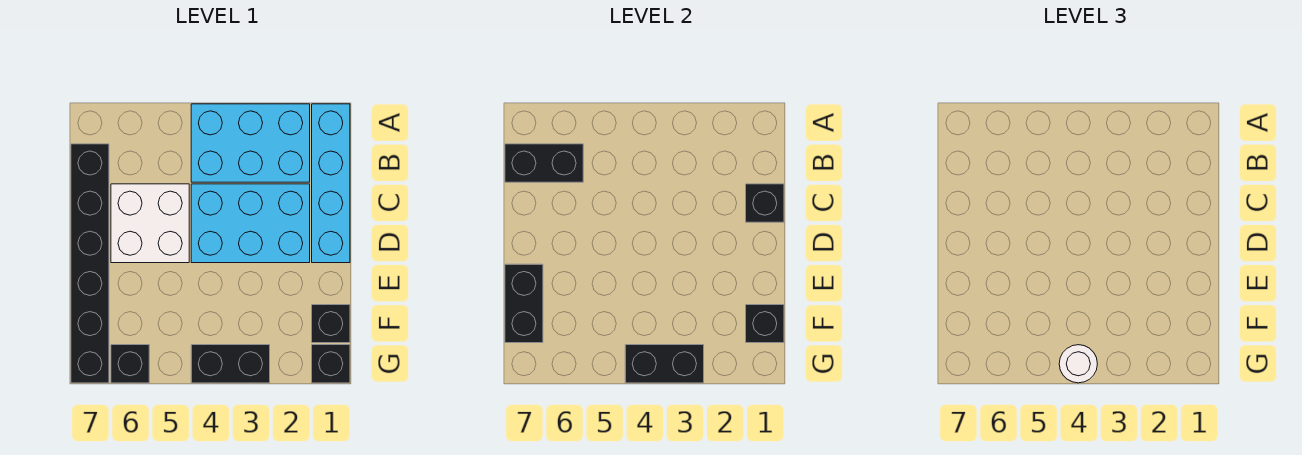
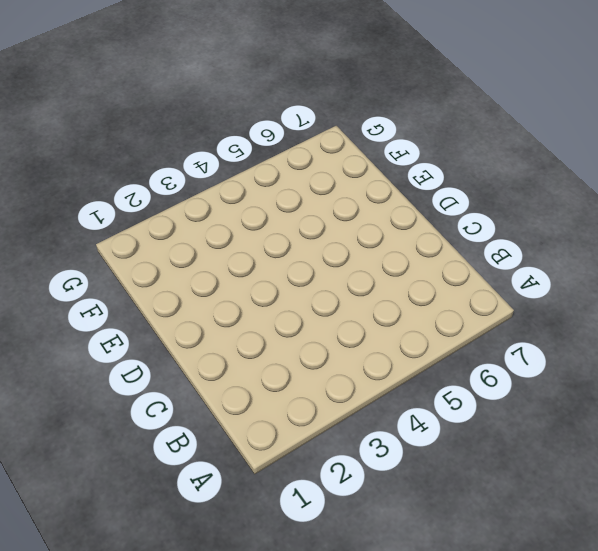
none -> cyan brick A1:D1 level 1
none -> cyan brick A2:B4 level 1
none -> black brick B7:G7 level 1

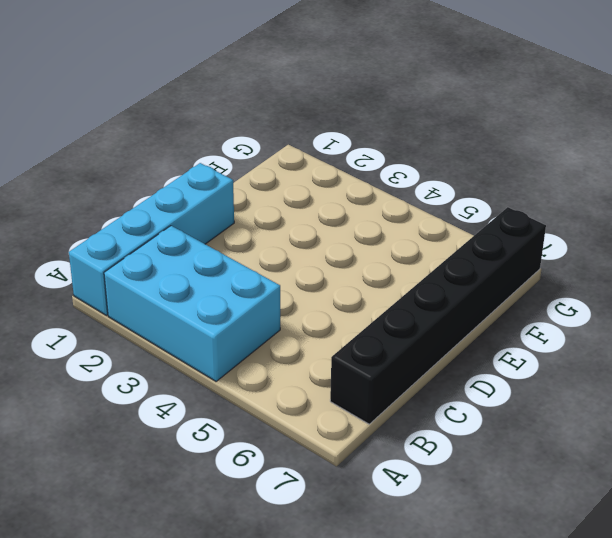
none -> cyan brick C2:D4 level 1
none -> white brick C5:D6 level 1
none -> black brick F1 level 1

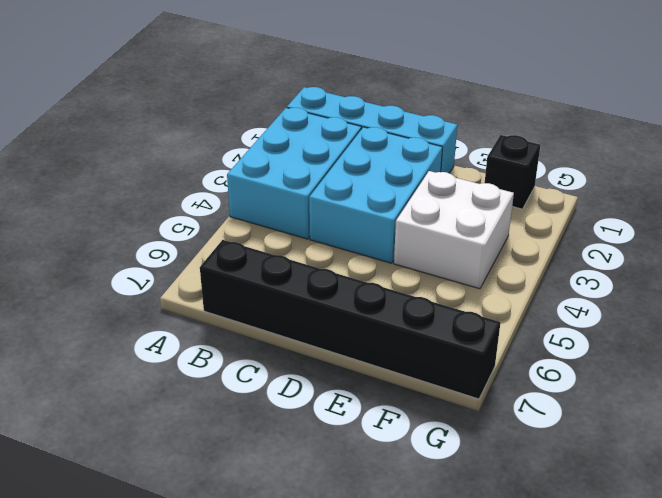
white brick E3:F4 level 1 -> white brick C5:D6 level 1
none -> black brick G1 level 1
none -> black brick G3:G4 level 1
none -> black brick G6 level 1

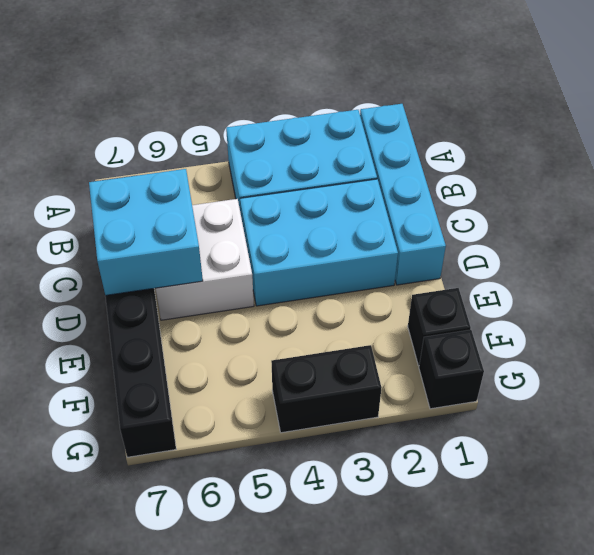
cyan brick C6:D7 level 2 -> none
none -> black brick G6 level 1
none -> black brick B6:B7 level 2
none -> black brick C1 level 2

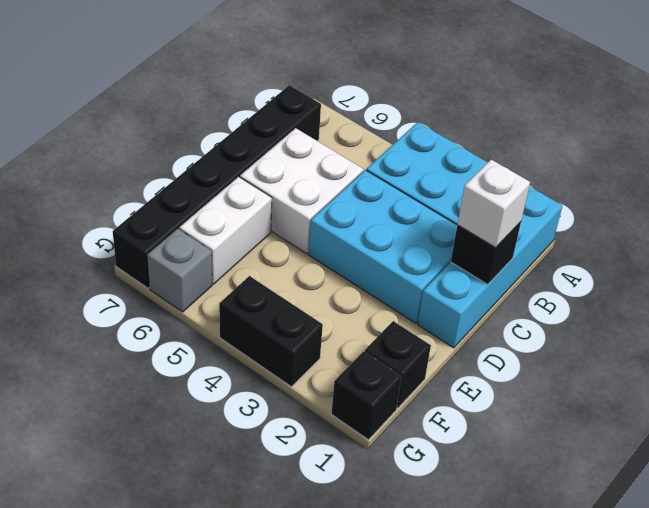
white brick C1 level 3 -> none
white brick E6:F6 level 1 -> none
grey brick G6 level 1 -> black brick G6 level 1
none -> black brick B6:B7 level 2
none -> black brick E7:F7 level 2
none -> black brick F1 level 2

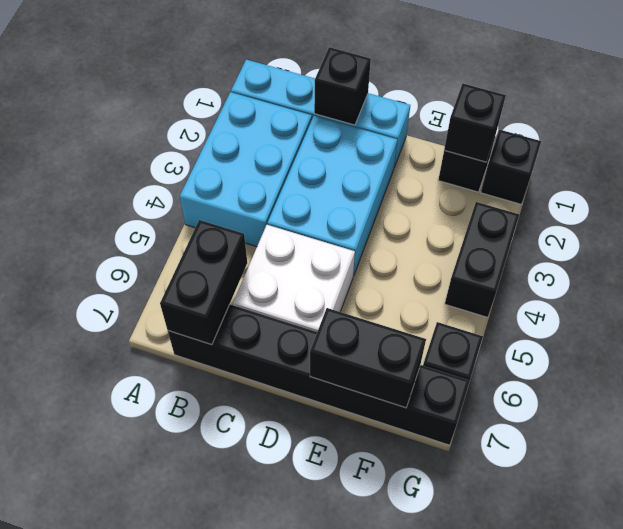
none -> black brick G3:G4 level 2
none -> white round brick G4 level 3

